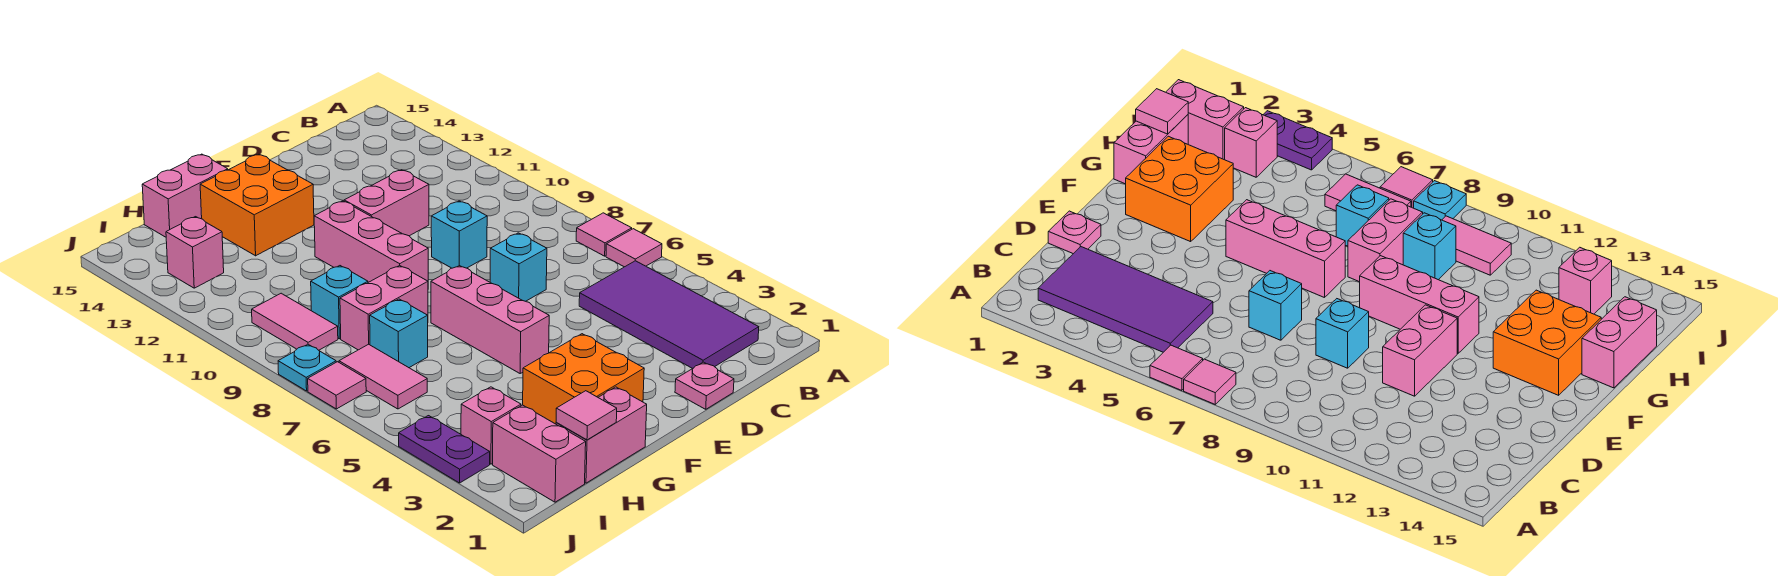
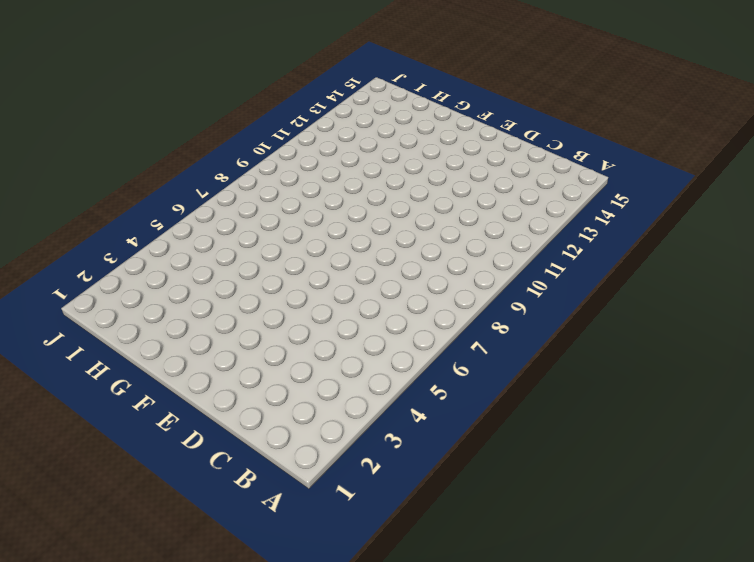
none -> pink tile A6 level 1
none -> pink tile A7 level 1
none -> purple tile B2:C5 level 1

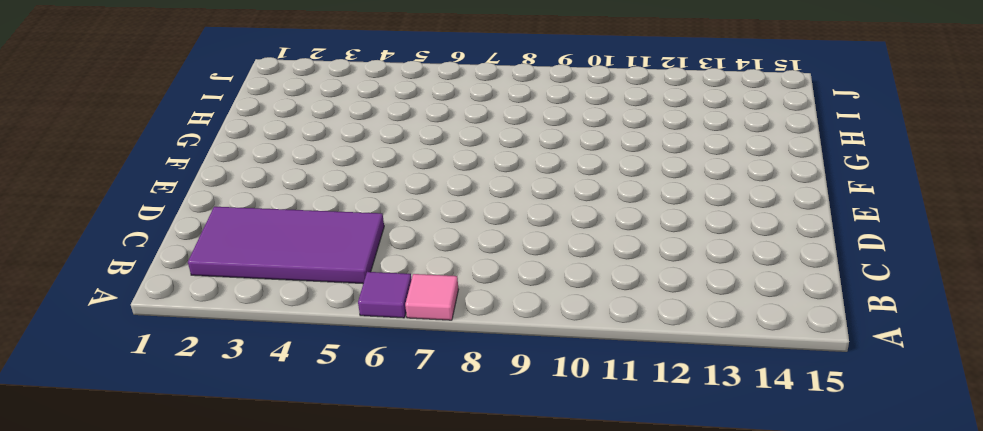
purple tile A6 level 1 -> pink tile A6 level 1
none -> pink plate D1 level 1
none -> cyan brick D7 level 1
none -> cyan brick D9 level 1

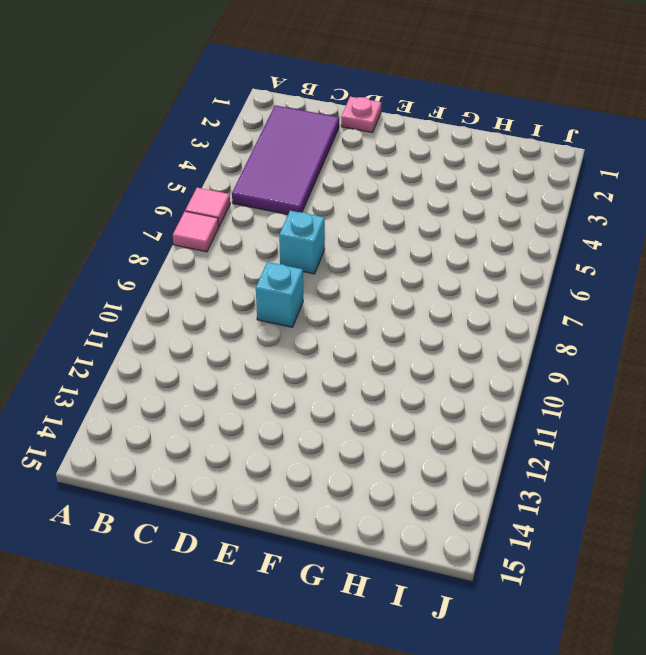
none -> pink brick D11:E11 level 1
none -> orange brick F2:G3 level 1
none -> pink brick F5:F7 level 1

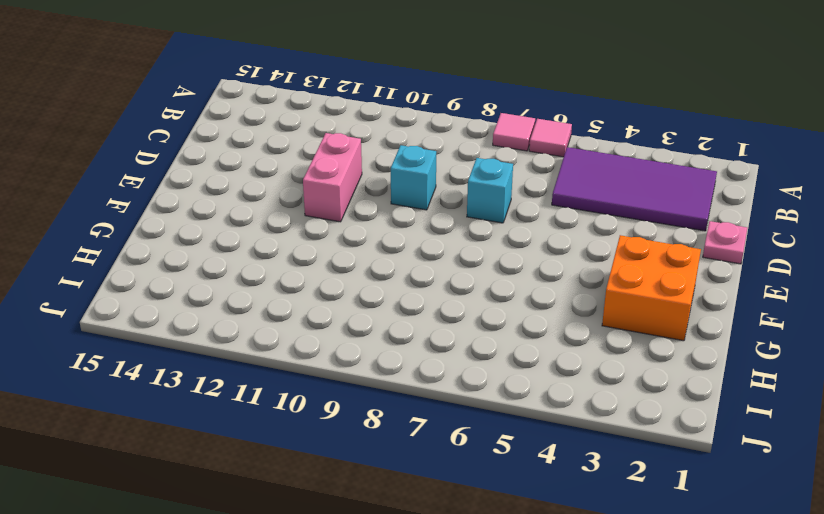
none -> pink brick F5:F7 level 1
none -> pink brick F9:F11 level 1
none -> orange brick F13:G14 level 1

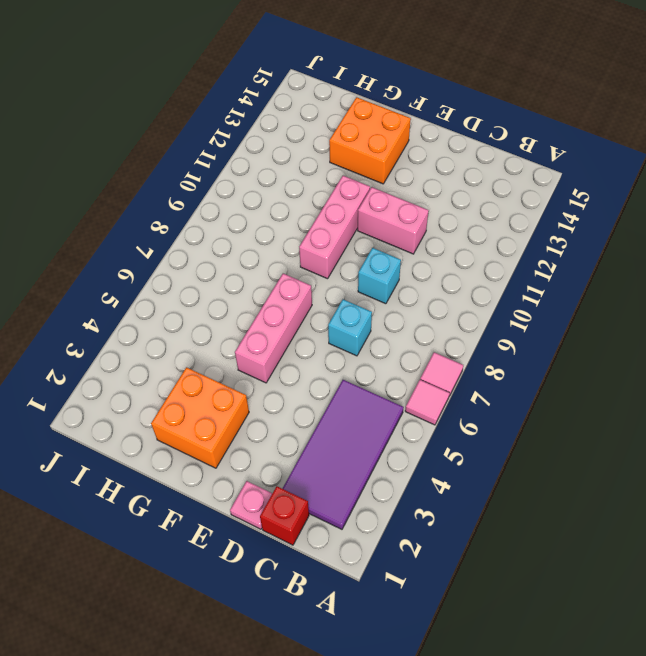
red brick C1 level 1 -> none
none -> pink brick G1:H1 level 1
none -> pink brick G8:H8 level 1
none -> pink brick G15:H15 level 1

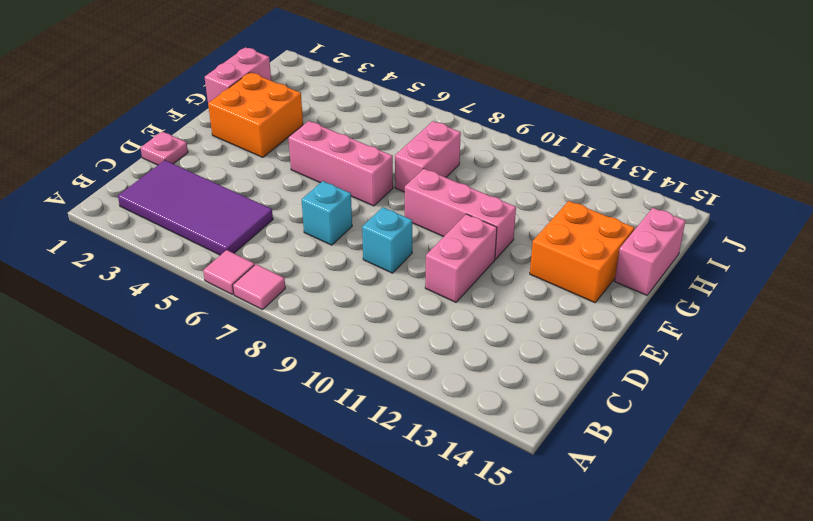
none -> cyan brick H7 level 1
none -> cyan brick H9 level 1
none -> pink brick I1:I2 level 1

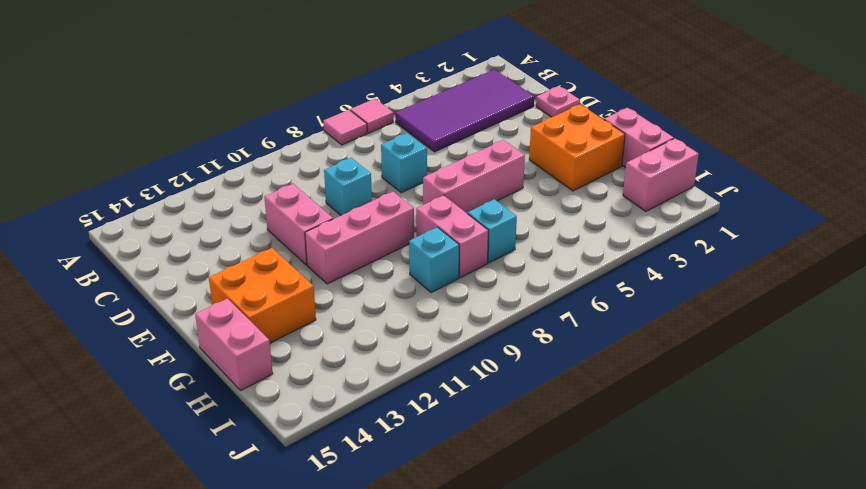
none -> pink brick I3 level 1
none -> pink tile I6:I7 level 1
none -> pink tile I9:I10 level 1

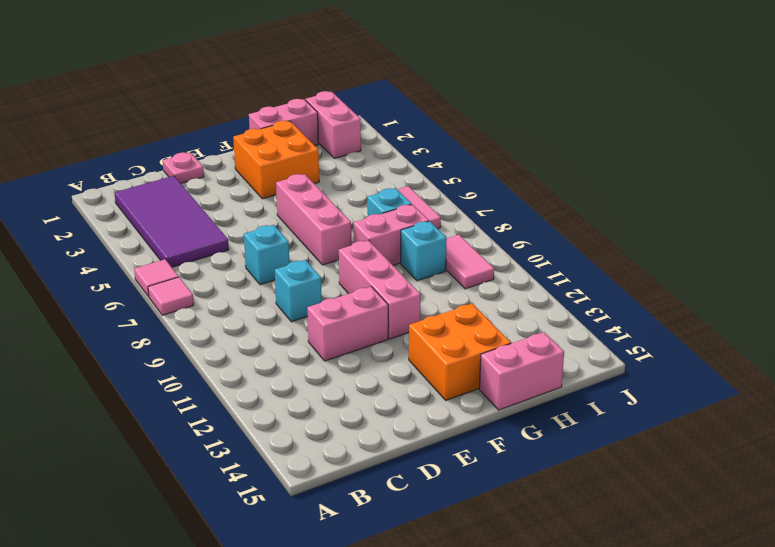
none -> pink brick I3 level 1
none -> pink brick I13 level 1
none -> purple plate J3:J4 level 1

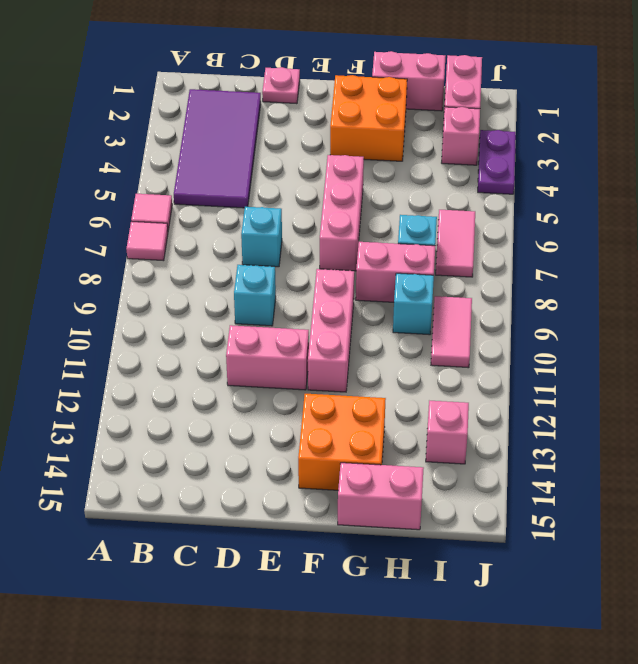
none -> pink tile J7 level 1
none -> cyan plate J8 level 1
none -> pink tile H1 level 2

